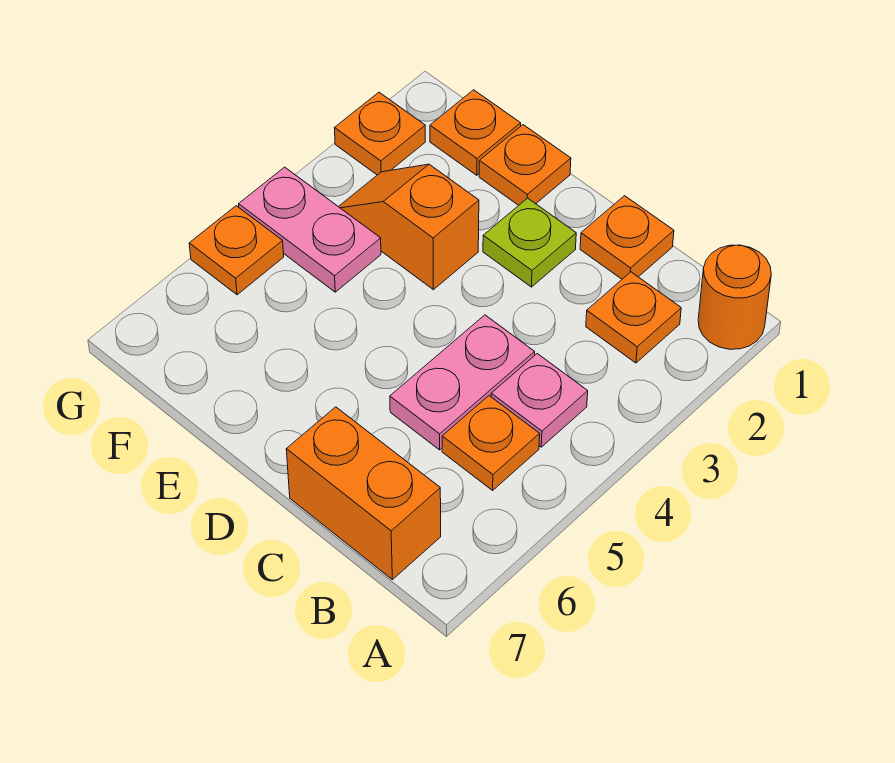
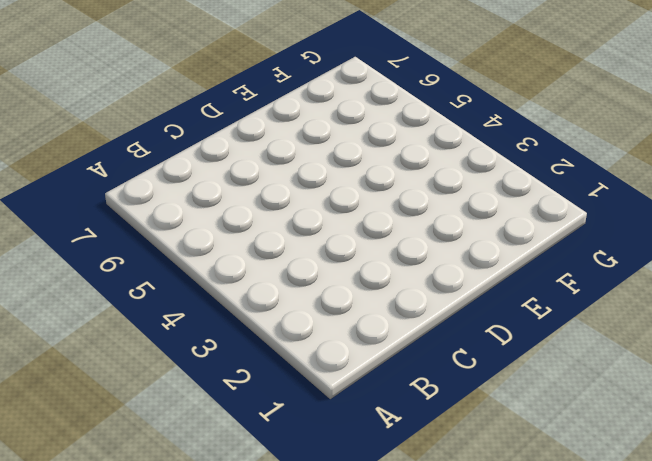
none -> orange round brick A1 level 1
none -> orange plate B2 level 1
none -> pink plate B4 level 1

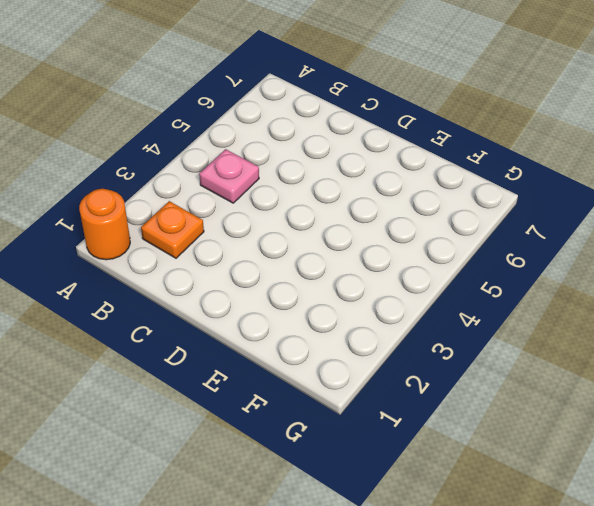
none -> orange plate B5 level 1
none -> orange brick B7:C7 level 1
none -> orange plate C1 level 1

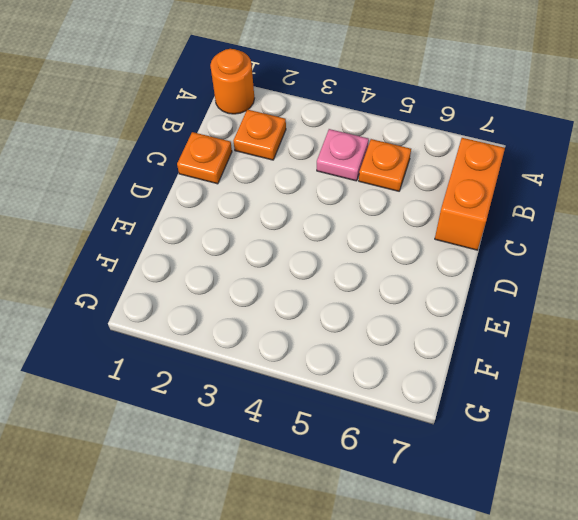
none -> pink plate C4:C5 level 1
none -> lime plate D2 level 1
none -> orange plate E1 level 1

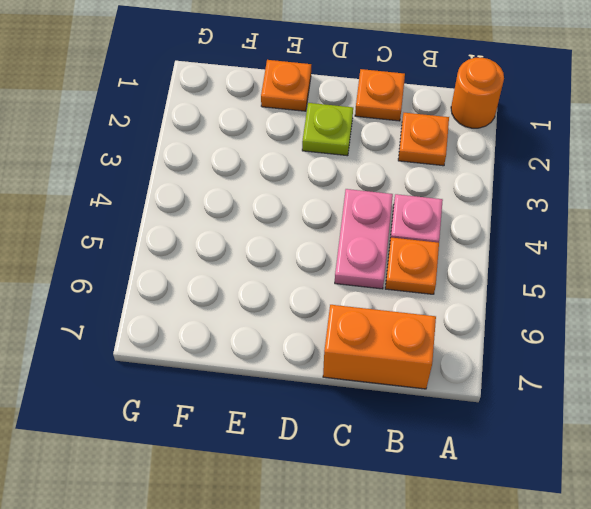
none -> orange slope E3:F3 level 1 top E
none -> orange plate F1 level 1
none -> pink plate F4:G4 level 1

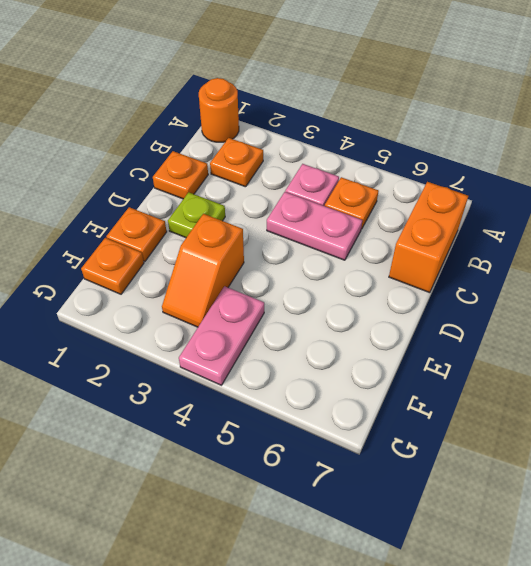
none -> orange plate G2 level 1
none -> orange plate G5 level 1

